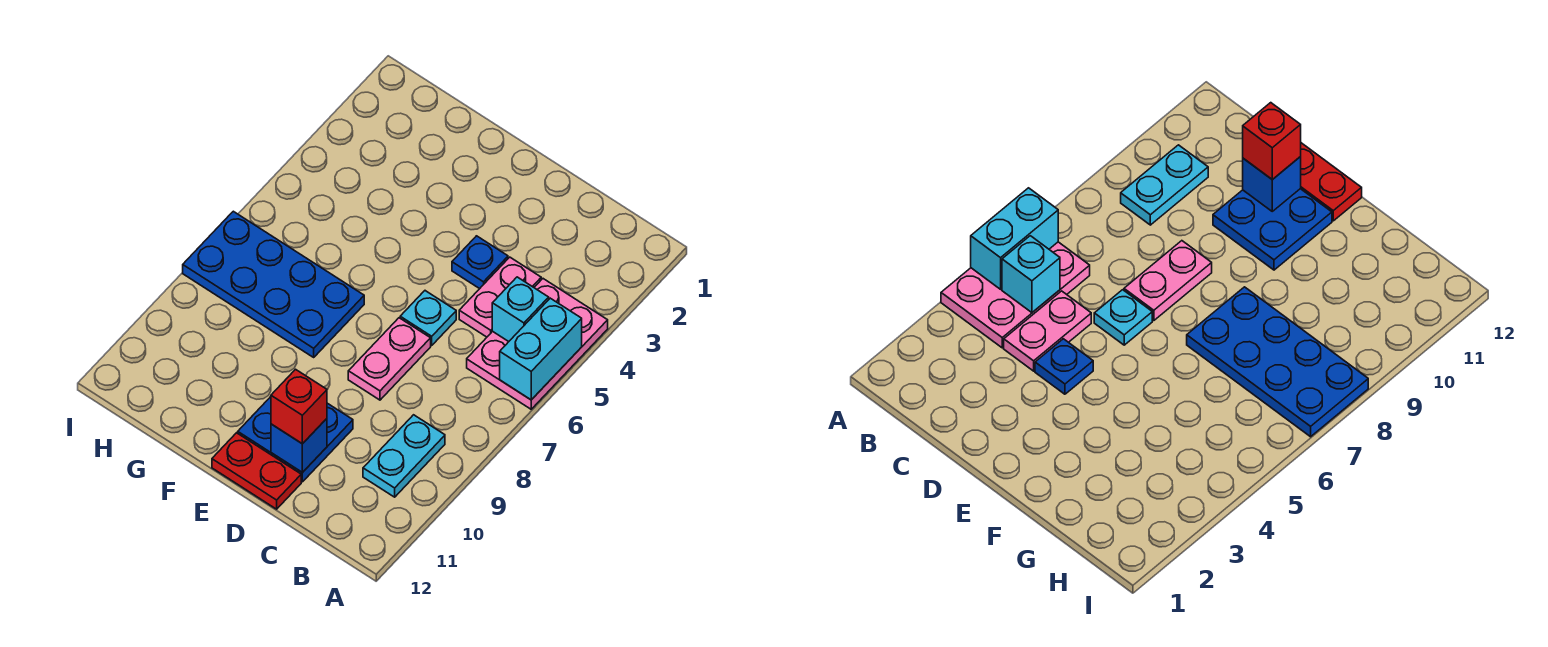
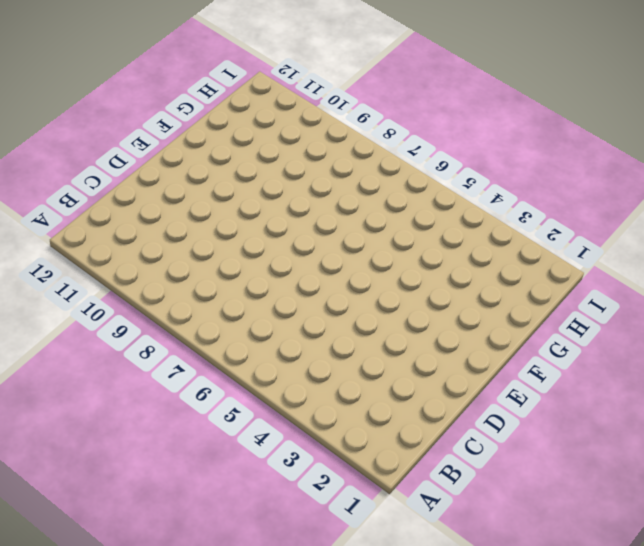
none -> pink plate A4:B6 level 1
none -> cyan plate B9:B10 level 1
none -> pink plate C4:C5 level 1

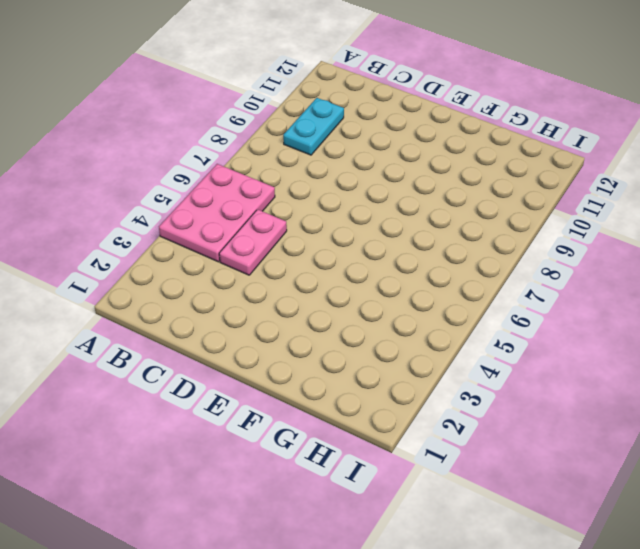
none -> blue plate D4 level 1
none -> cyan plate D6 level 1
none -> pink plate D7:D8 level 1

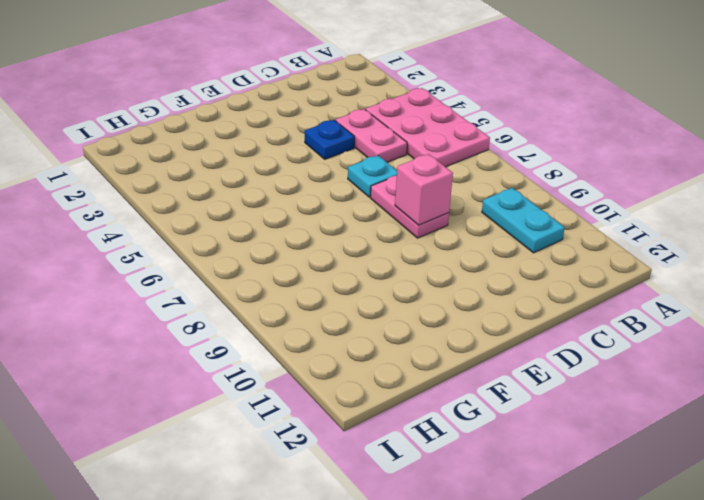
pink brick D8 level 2 -> none
none -> blue plate D10:E11 level 1
none -> red plate D12:E12 level 1
none -> blue plate F7:I8 level 1

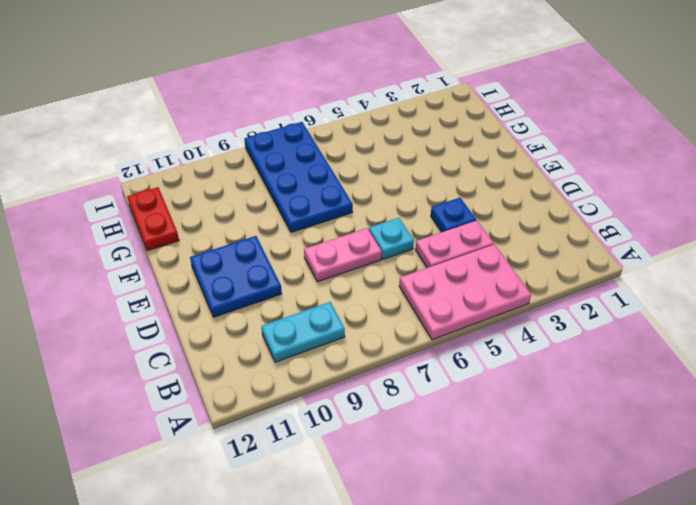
red plate G12:H12 level 1 -> red plate D12:E12 level 1
none -> cyan brick A5:A6 level 2
none -> cyan brick B5 level 2
none -> blue brick D11 level 2

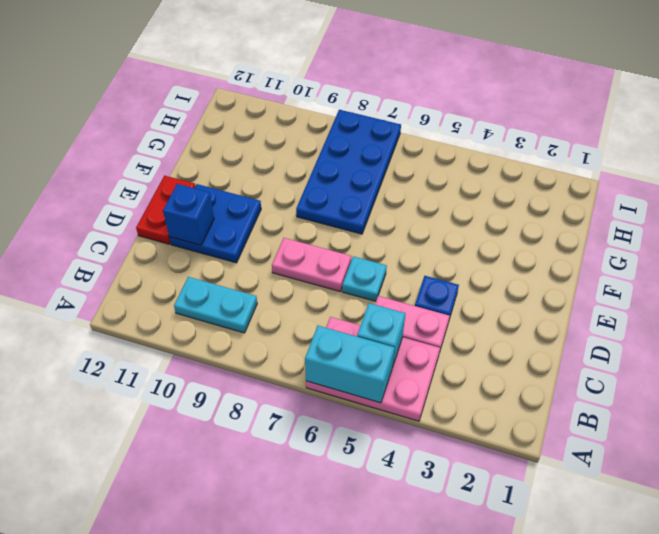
none -> red brick D11 level 3

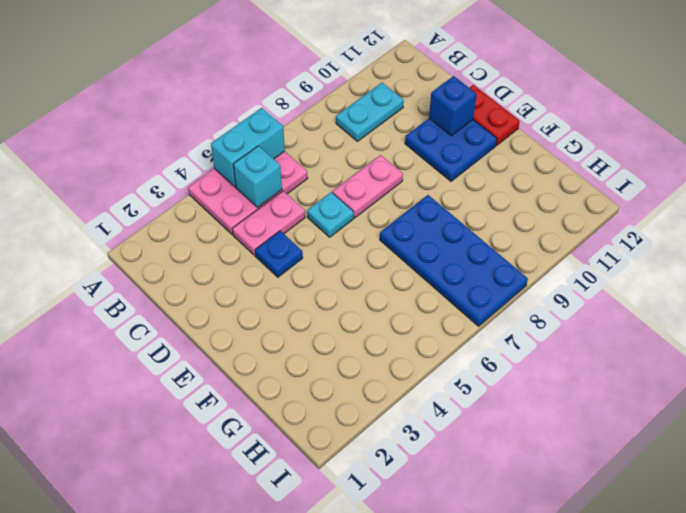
none -> red brick D11 level 3

